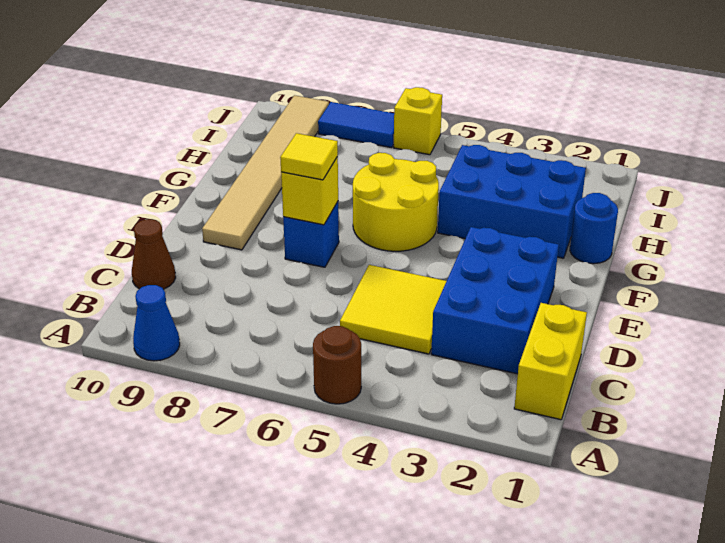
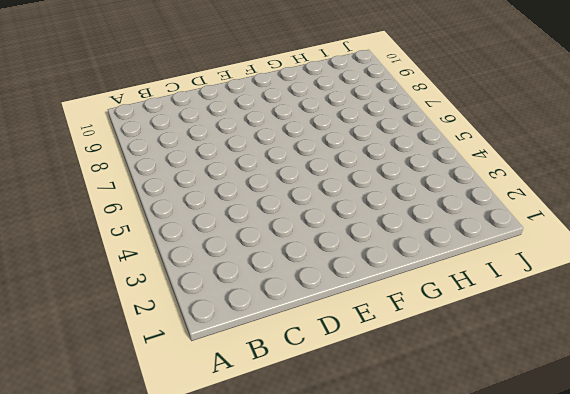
none -> brown round brick A5 level 1
none -> blue cone A9 level 1
none -> yellow brick B1:C1 level 1

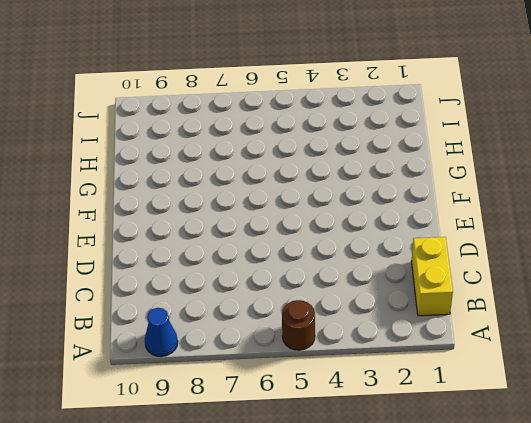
none -> blue brick C2:E3 level 1
none -> yellow tile C4:D5 level 1
none -> brown cone C10 level 1

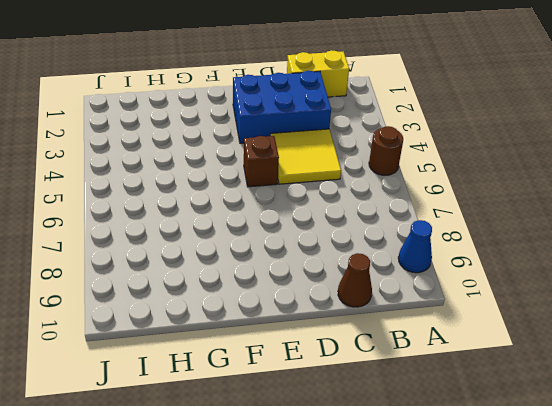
brown brick E5 level 1 -> none
none -> blue brick E7 level 1
none -> tan tile E9:J9 level 1
none -> yellow round brick F5:G6 level 1

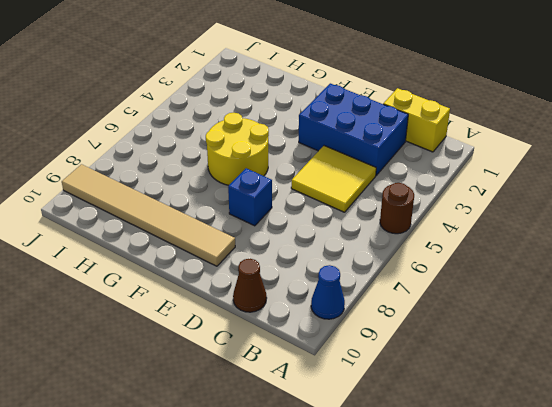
none -> blue round brick G1 level 1
none -> blue brick G2:H4 level 1
none -> yellow brick J6 level 1

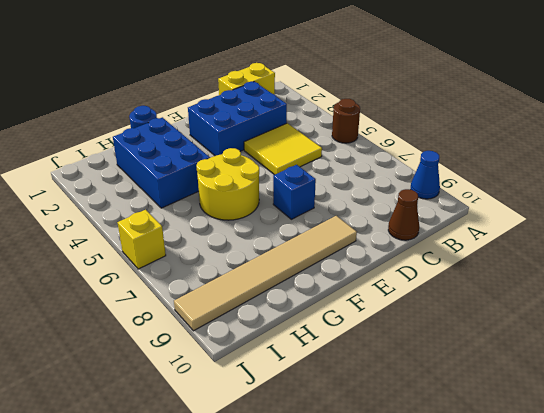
none -> blue tile J7:J8 level 1
none -> yellow brick E7 level 2
none -> yellow tile E7 level 3

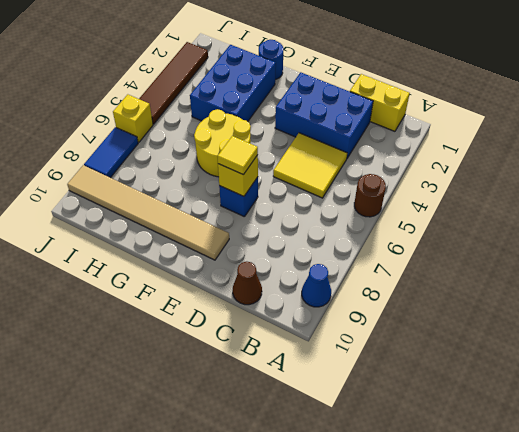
brown tile J2:J5 level 1 -> none

